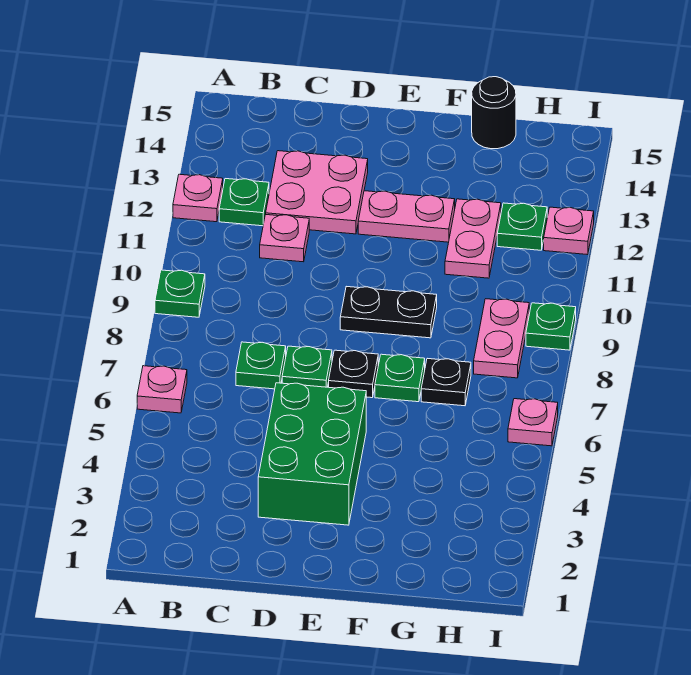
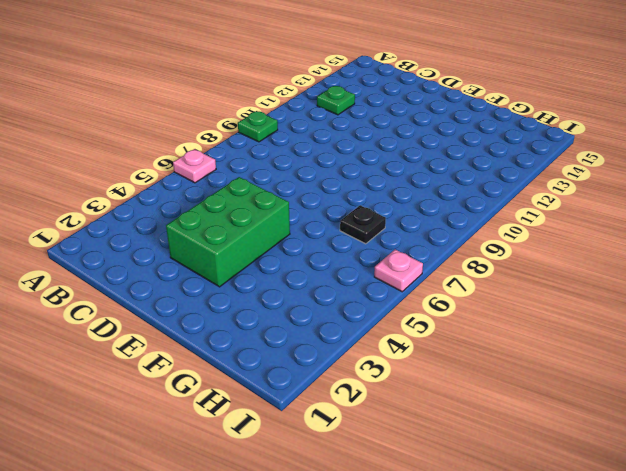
none -> pink plate A12 level 1
none -> green plate C7 level 1
none -> pink plate C11 level 1

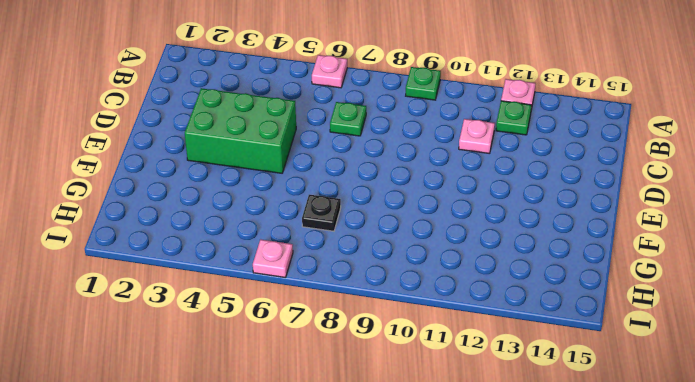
none -> pink plate C12:D13 level 1
none -> green plate D7 level 1
none -> black plate E7 level 1

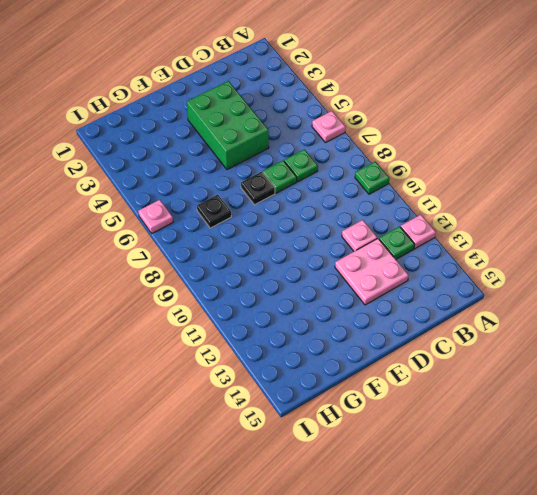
none -> black plate E9:F9 level 1
none -> pink plate E12:F12 level 1
none -> green plate F7 level 1

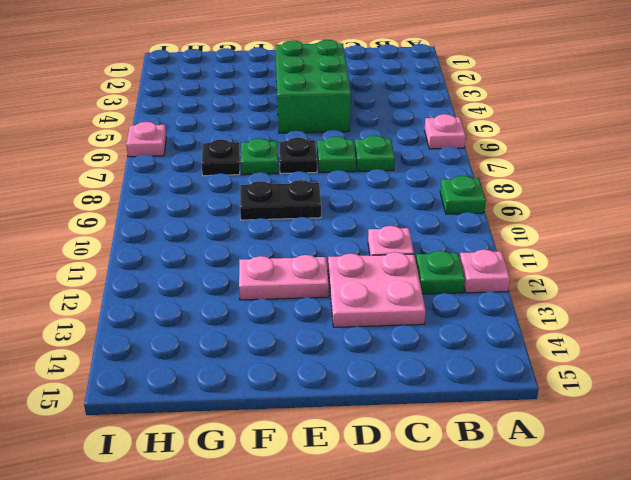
none -> pink plate G11:G12 level 1
none -> black round brick G15 level 1
none -> pink plate H8:H9 level 1

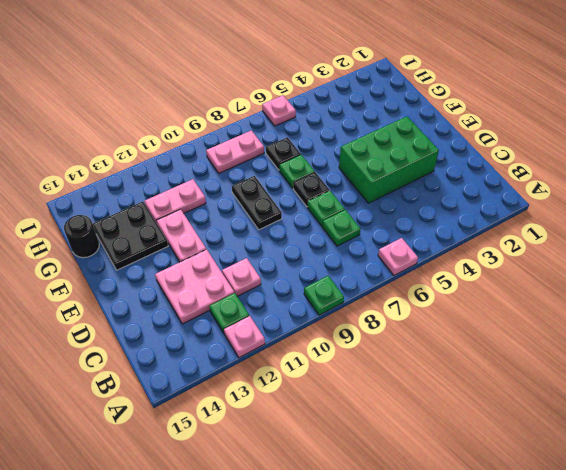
black plate F13:G14 level 1 -> none
none -> green plate H12 level 1
none -> green plate I9 level 1
none -> pink plate I12 level 1

